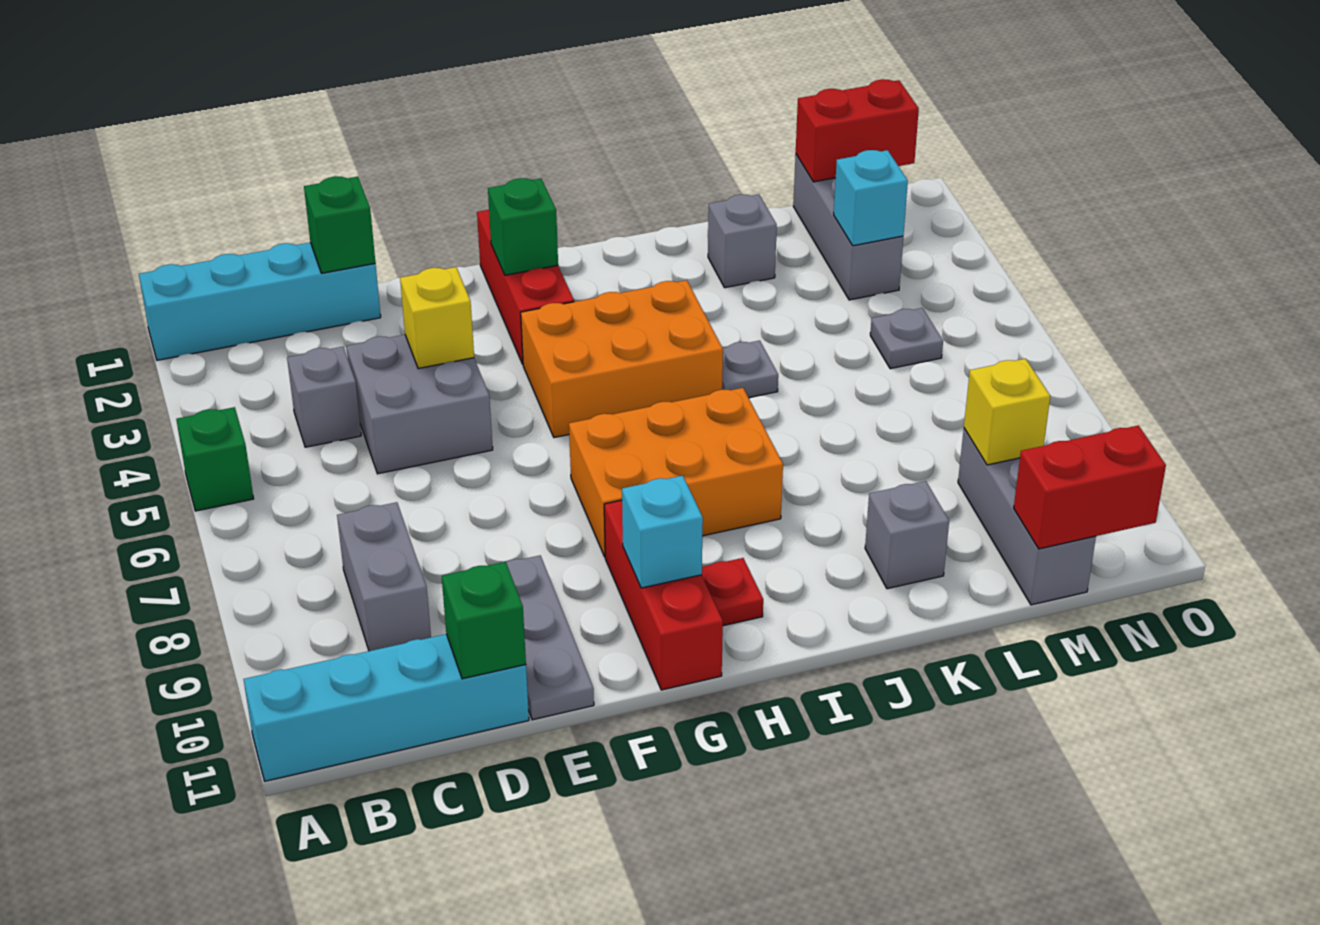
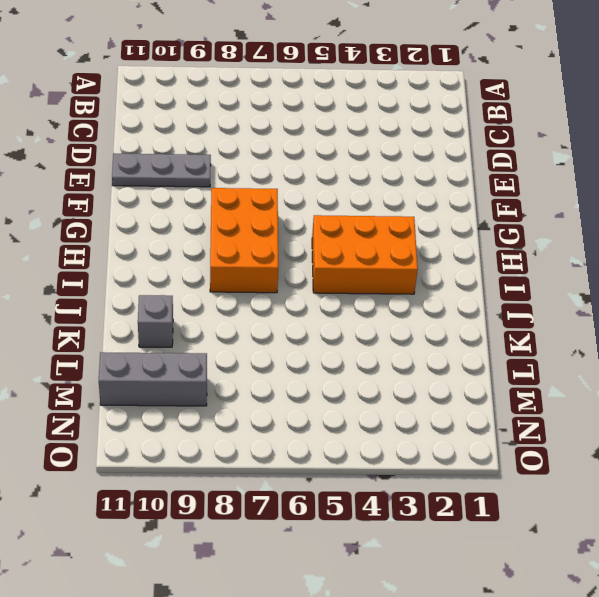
orange brick H3:I5 level 1 -> orange brick G4:I5 level 1
none -> cyan brick A1:D1 level 1
none -> green brick A5 level 1
none -> cyan brick A11:D11 level 1

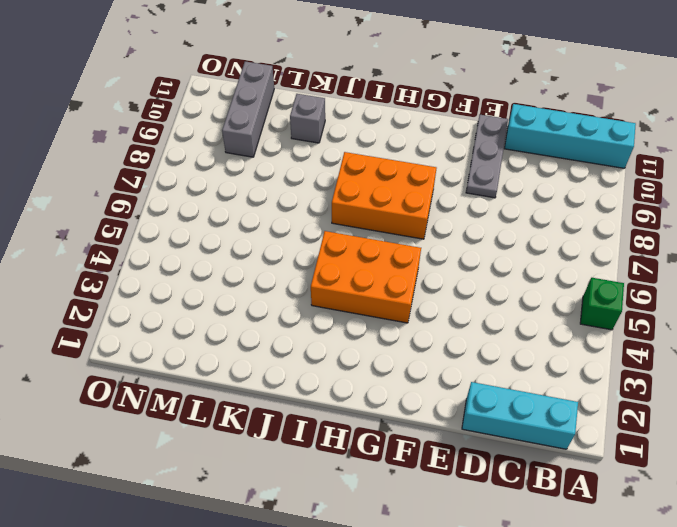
cyan brick B1:D1 level 1 -> cyan brick A1:D1 level 1
none -> grey brick C4 level 1
none -> grey brick C8:C9 level 1
none -> grey brick D4:E5 level 1

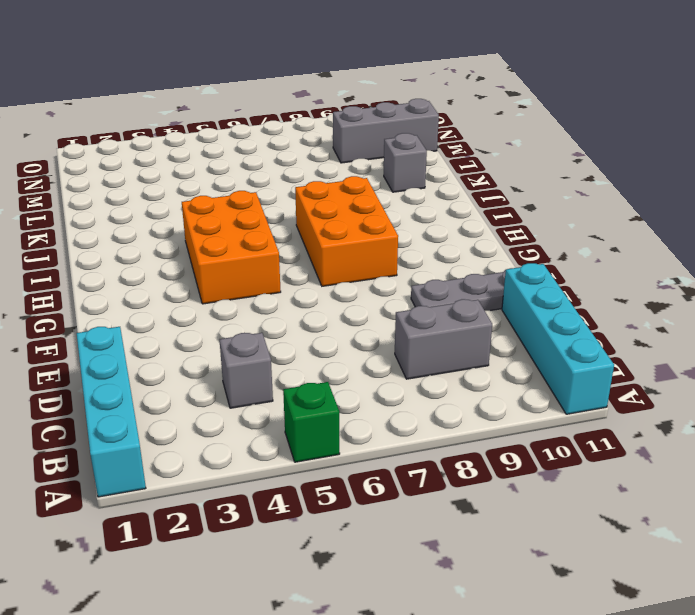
none -> grey brick D4:E5 level 1
none -> red brick G1:G3 level 1
none -> red brick G9:G11 level 1

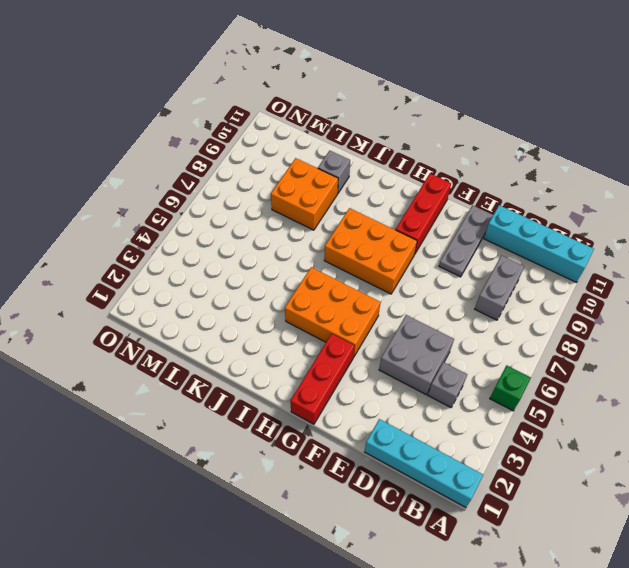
orange brick K8:L9 level 1 -> none
none -> red plate H10 level 1
none -> grey plate J5 level 1
none -> grey brick K2 level 1

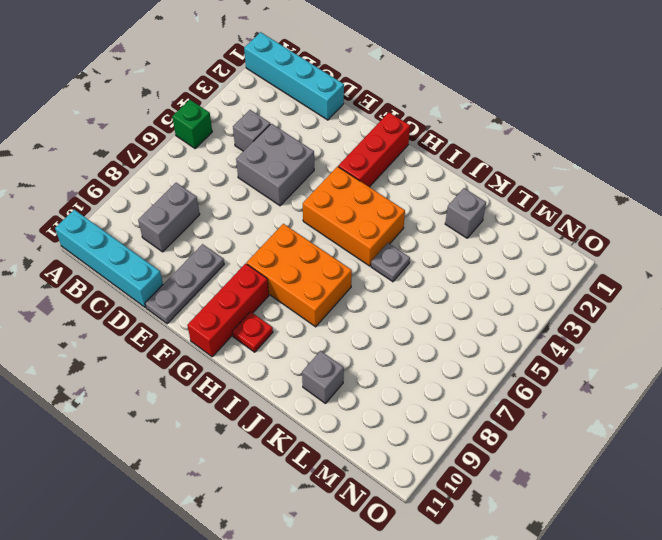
none -> grey brick M1:M3 level 1
none -> grey plate M5 level 1
none -> grey brick M9:M11 level 1

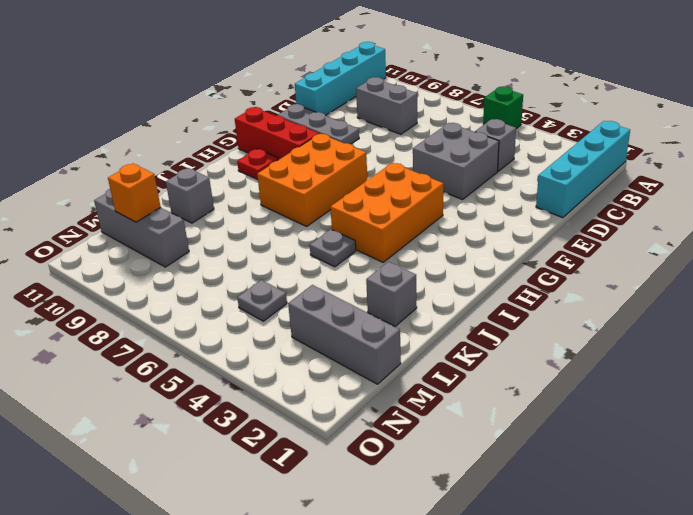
orange brick M10 level 2 -> none
none -> red brick G1:G3 level 1
none -> green brick D1 level 2
none -> green brick D11 level 2

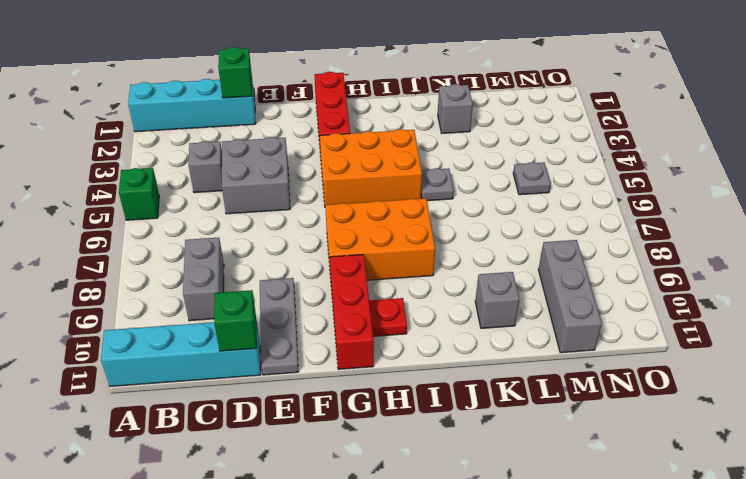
none -> grey brick M1:M3 level 1
none -> yellow brick E4 level 2
none -> green brick G2 level 2

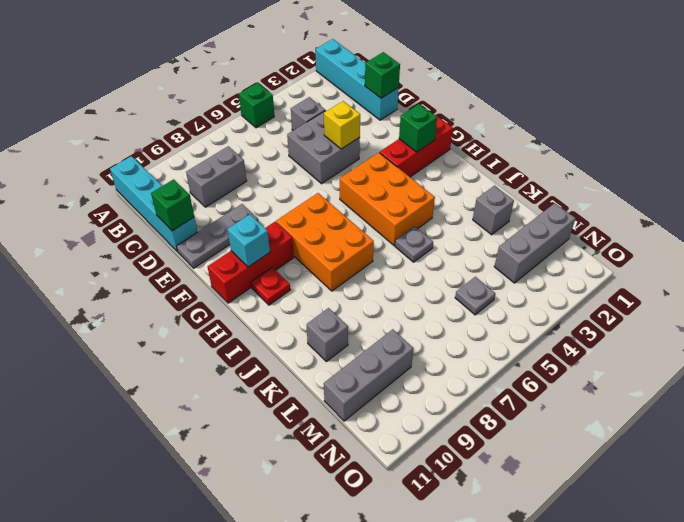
none -> red brick M1:N1 level 2
none -> cyan brick M3 level 2
none -> yellow brick M9 level 2

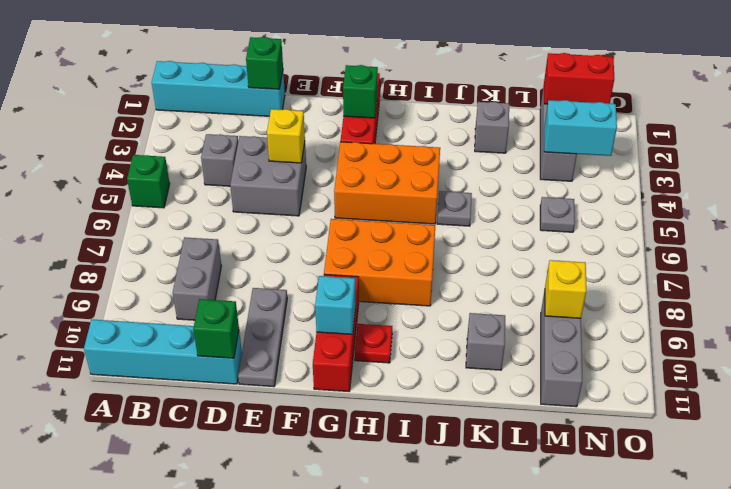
cyan brick M3:N3 level 2 -> cyan brick M3 level 2
none -> red brick M11:N11 level 2

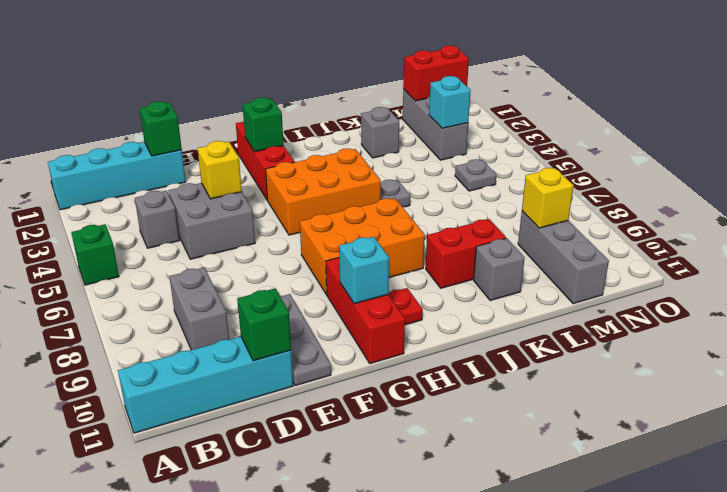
red brick J9:K9 level 1 -> red brick M11:N11 level 2

